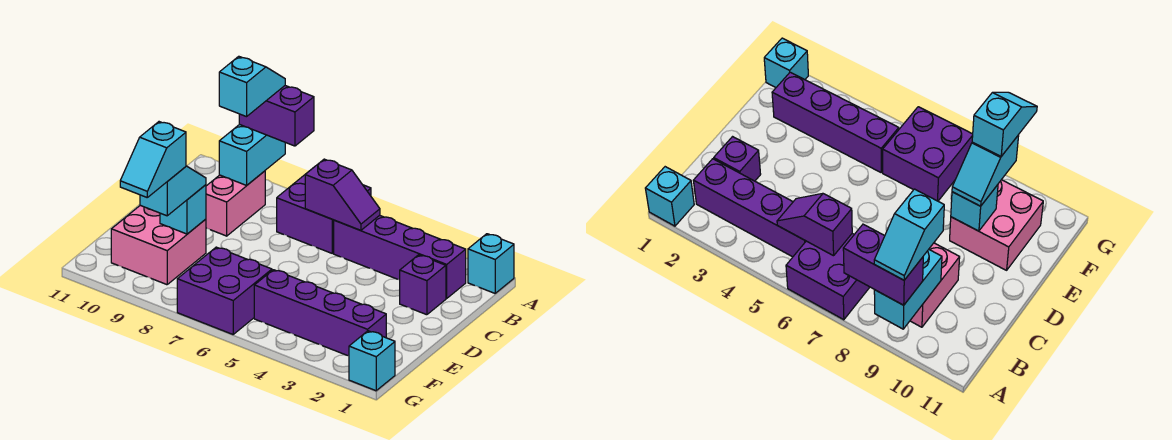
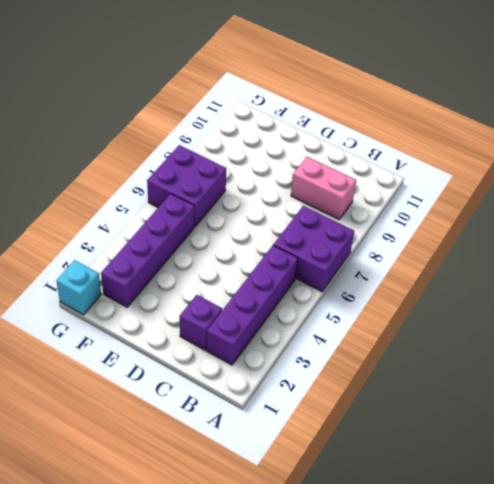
none -> cyan brick A1 level 1
none -> pink brick E9:F10 level 1
none -> cyan brick A9:B9 level 2

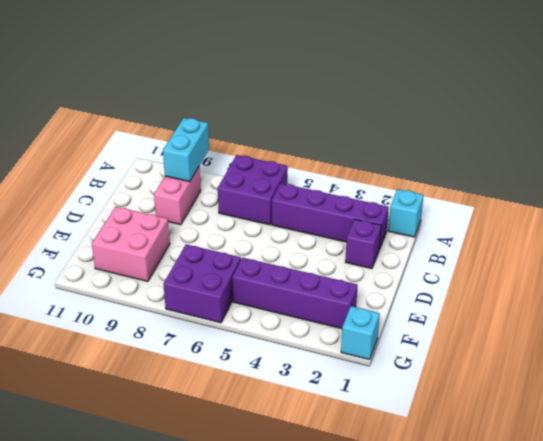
none -> purple slope B5:B6 level 2 top 6
none -> cyan brick E9 level 2
none -> purple brick A8:A9 level 3

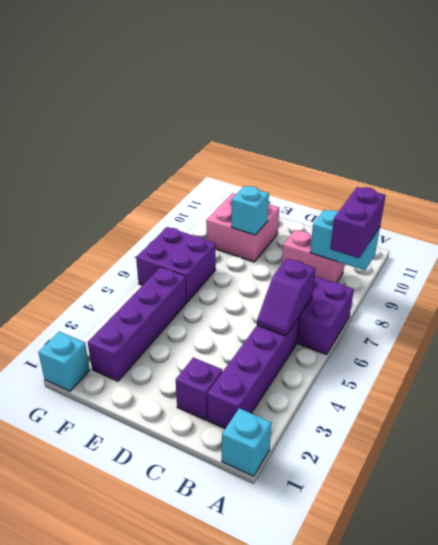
none -> cyan slope E9:F9 level 3 top F
none -> cyan slope A9:B9 level 4 top B
none -> cyan slope F9:G9 level 4 top F

